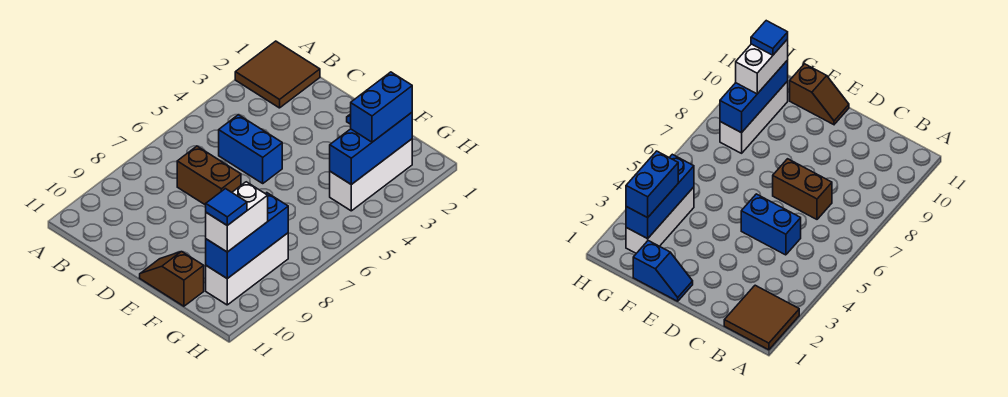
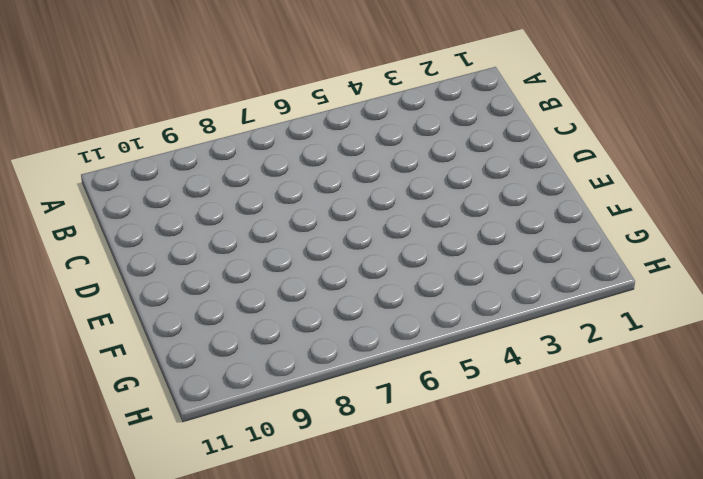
none -> brown tile A1:B2 level 1
none -> blue brick C5:D5 level 1
none -> brown brick C7:D7 level 1

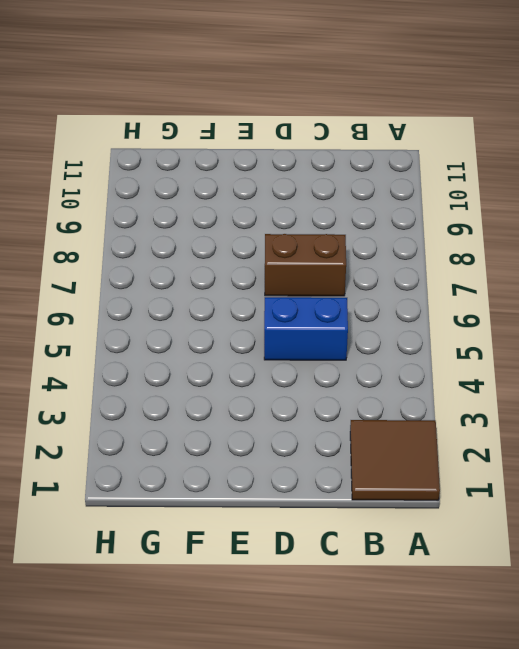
none -> blue slope E1:F1 level 1 top F
none -> brown slope E11:F11 level 1 top F
none -> white brick G2:G4 level 1

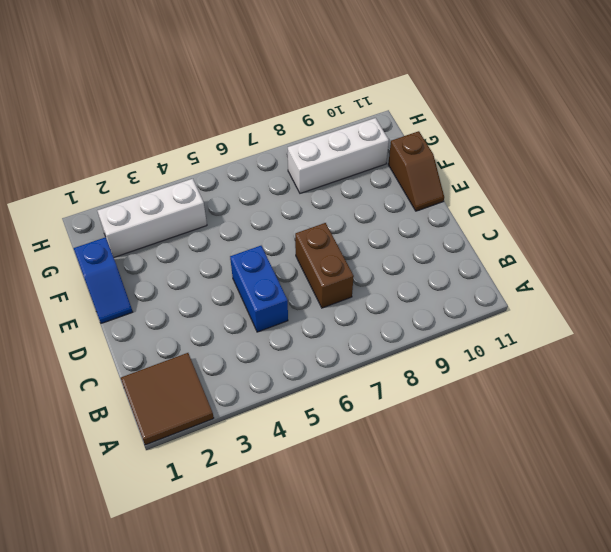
none -> blue brick G2:G4 level 2
none -> blue brick G8:G10 level 2
none -> blue brick G2:G3 level 3

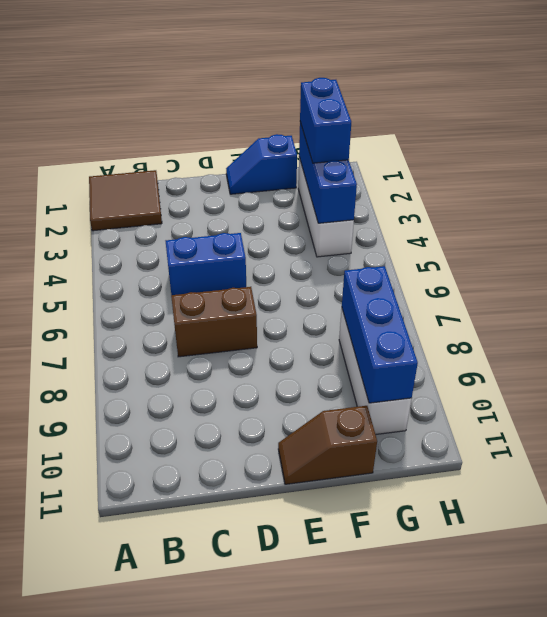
none -> white brick G9:G10 level 3
none -> blue tile G10 level 4

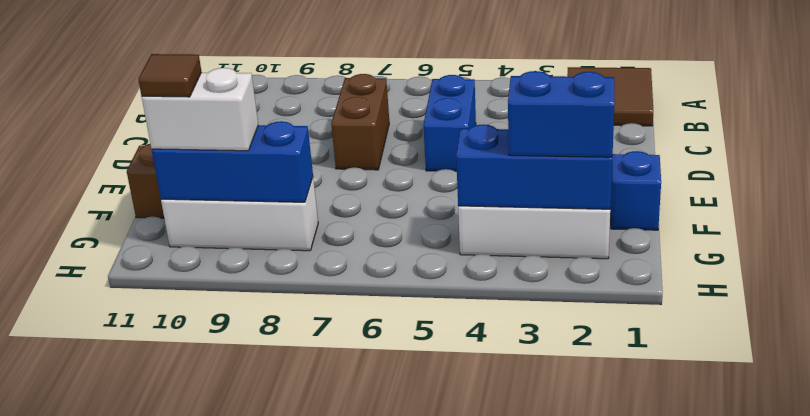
brown tile G10 level 4 -> blue tile G10 level 4

